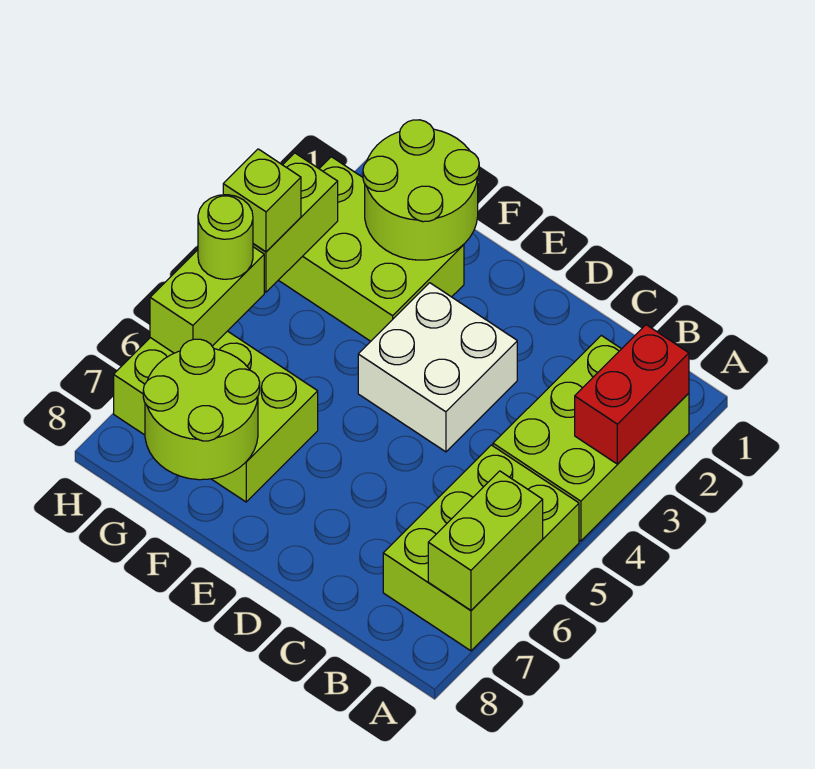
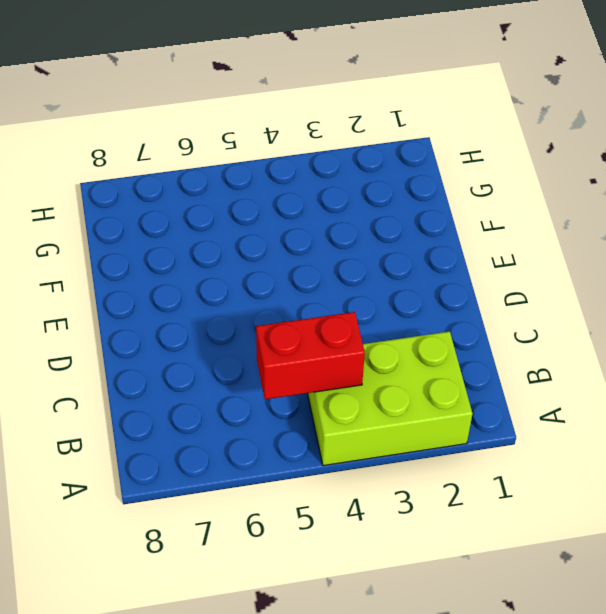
red brick B4:B5 level 2 -> red brick A2:A3 level 2
none -> lime brick A5:B7 level 1
none -> white brick D3:E4 level 1
none -> lime brick F2:H3 level 1

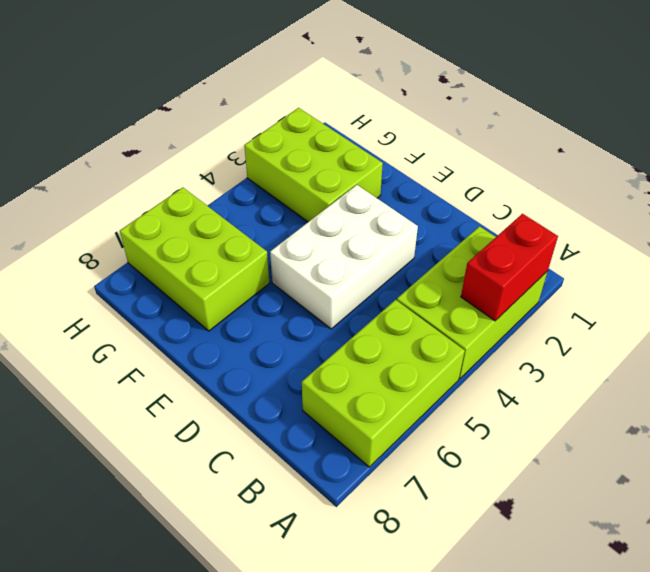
white brick D3:E5 level 1 -> white brick D3:E4 level 1
none -> lime brick A6:A7 level 2
none -> lime round brick F1:G2 level 2
none -> lime round brick F7:G8 level 2

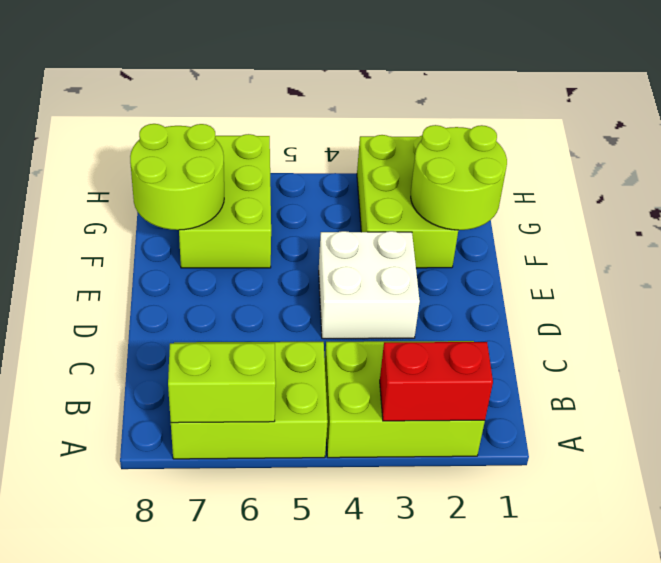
none -> lime brick H3:H4 level 2
none -> lime brick H5:H6 level 2
none -> lime brick H4 level 3

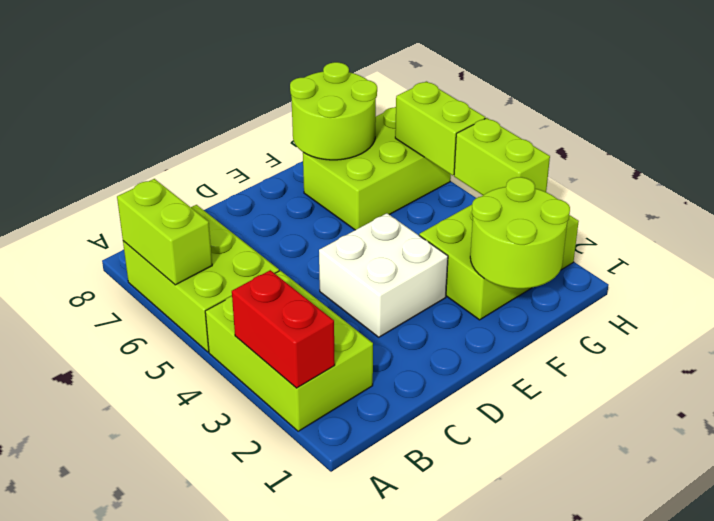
none -> lime brick H4 level 3
none -> lime round brick H5 level 3

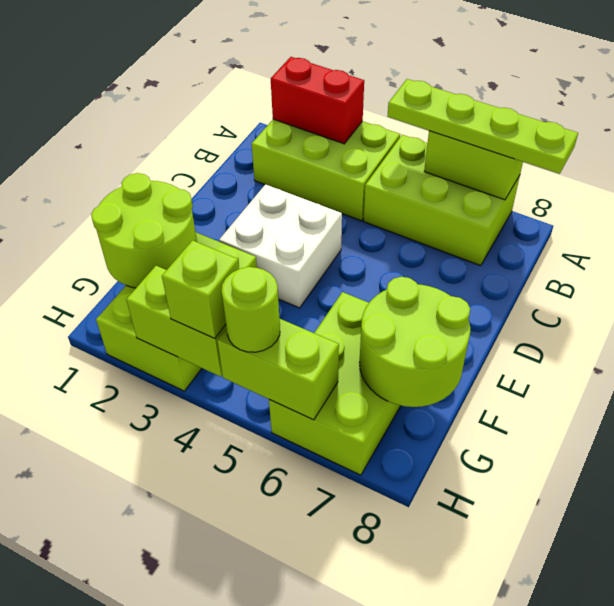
lime plate A5:A8 level 3 -> none

